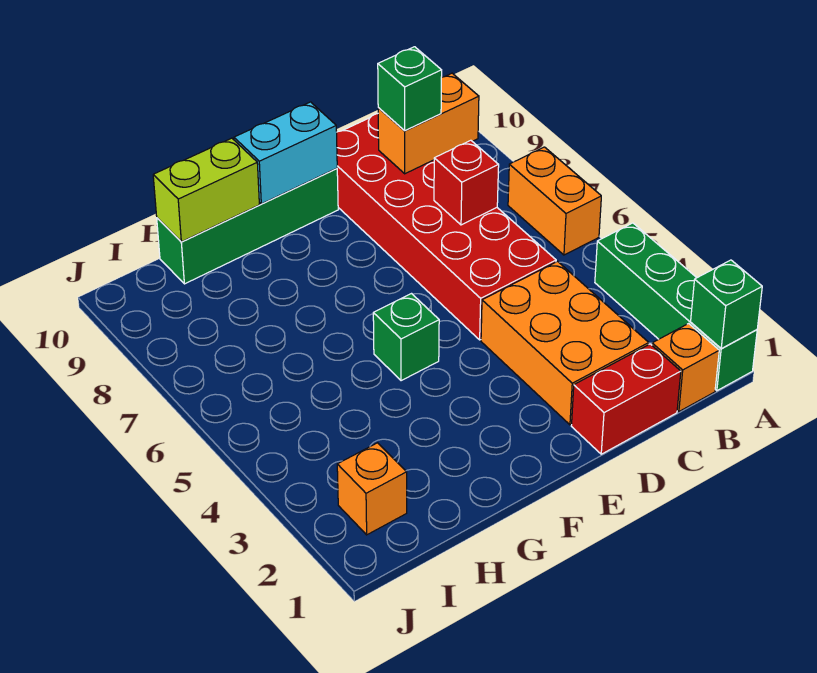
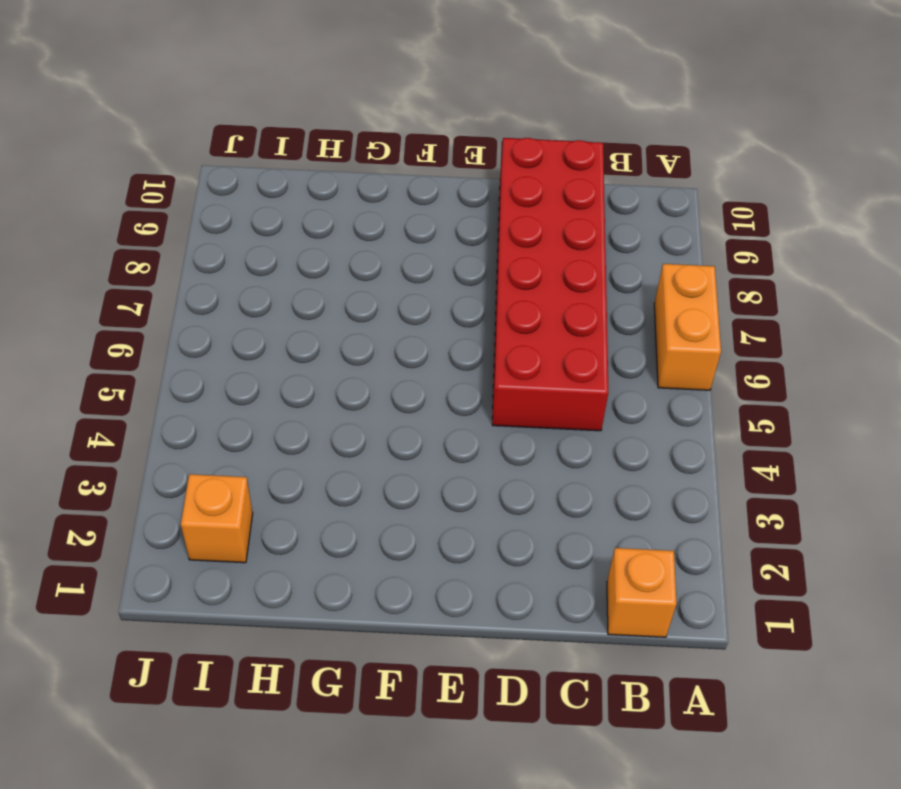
none -> green brick A1:A4 level 1
none -> red brick C1:D1 level 1
none -> orange brick C2:D4 level 1

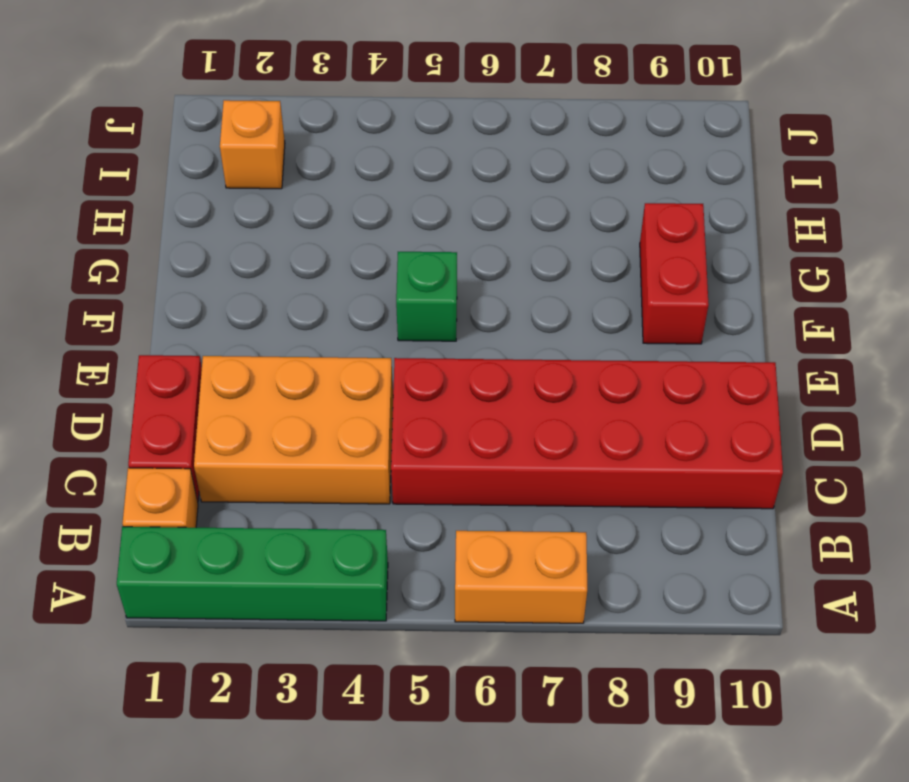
red brick F9:G9 level 1 -> none
none -> green brick E10:H10 level 1
none -> green brick A1 level 2
none -> orange brick B9:C9 level 2

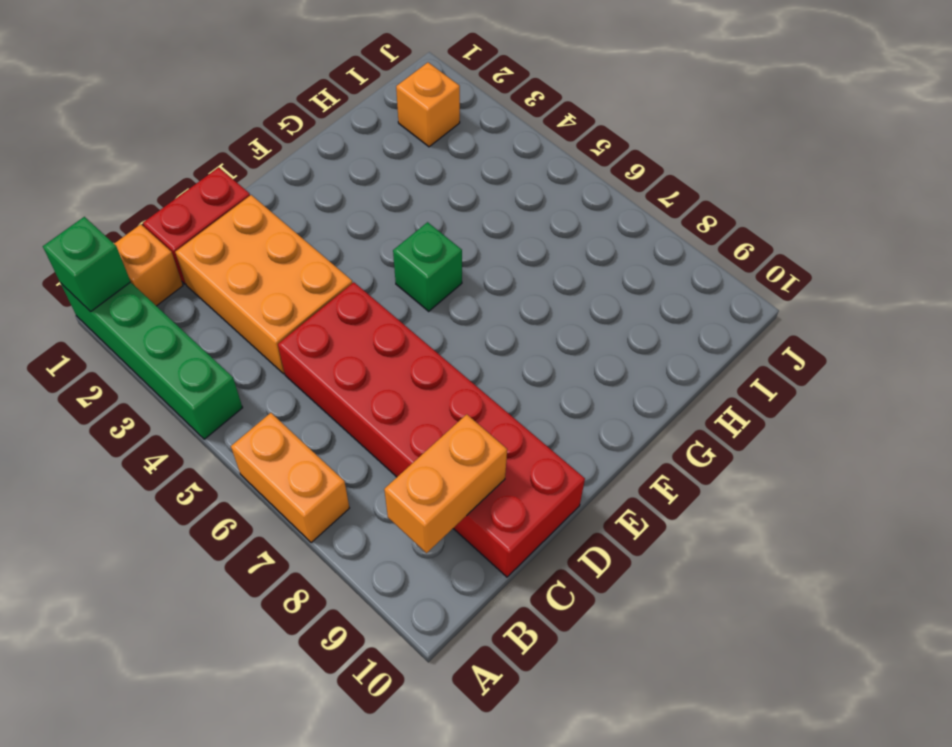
none -> green brick E10:H10 level 1
none -> red brick C7 level 2
none -> cyan brick E10:F10 level 2

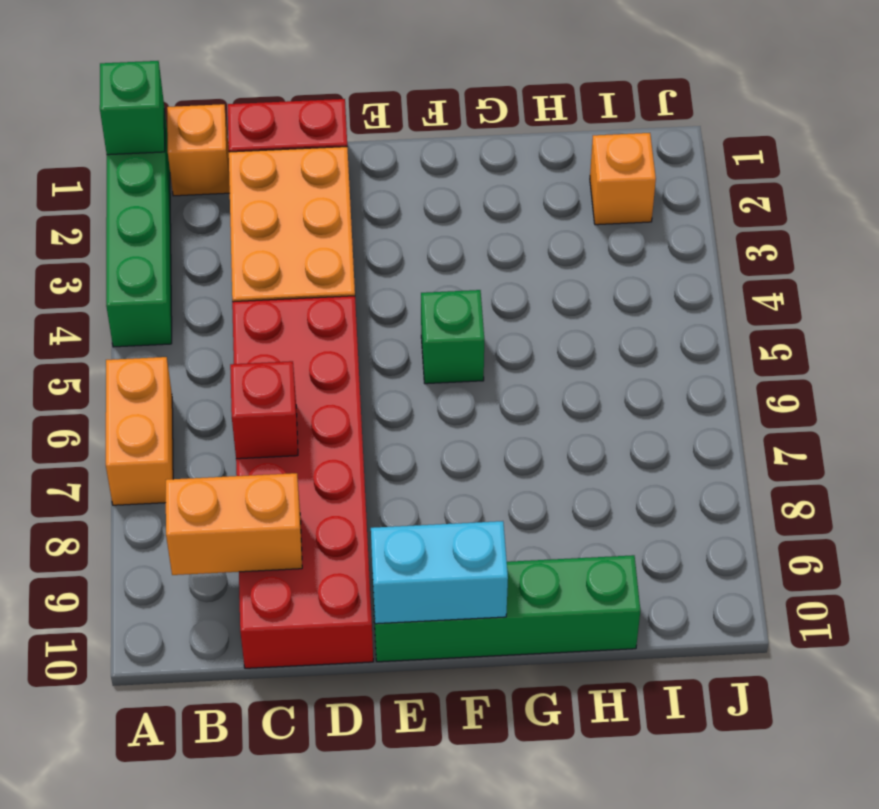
none -> lime brick G10:H10 level 2
none -> green brick C9 level 3

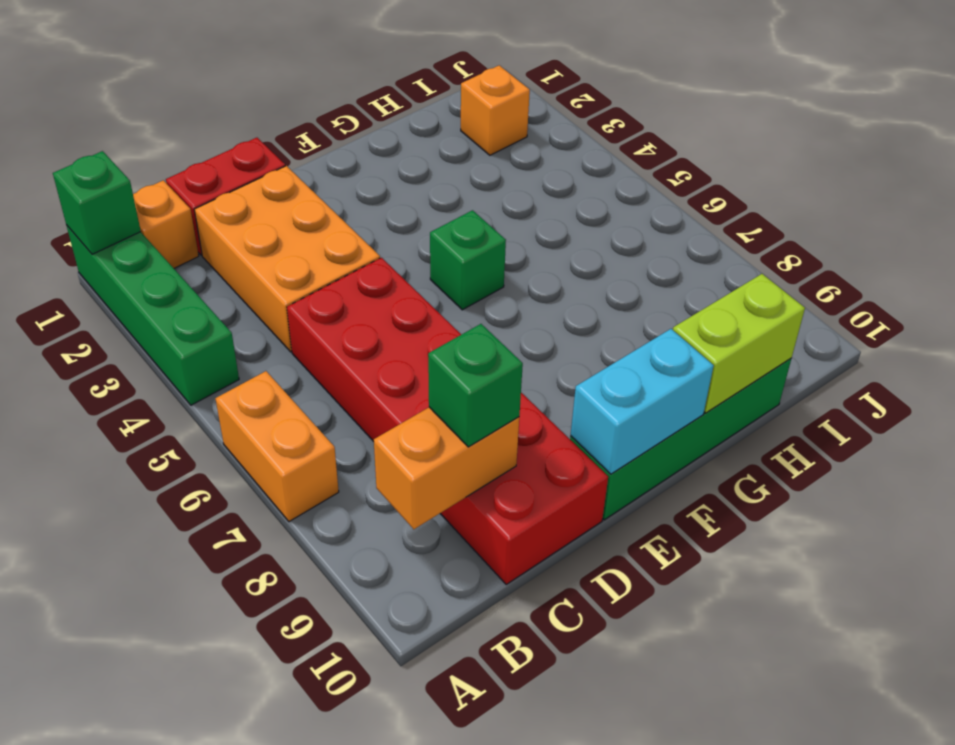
none -> red brick C7 level 2

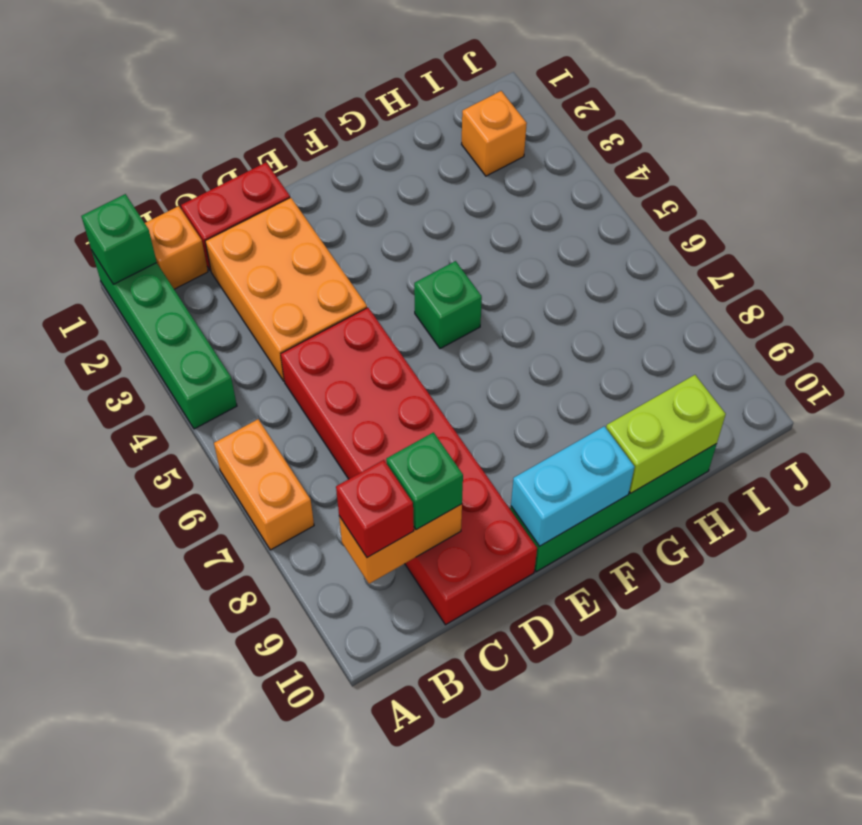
red brick B9 level 3 -> red brick C7 level 2

